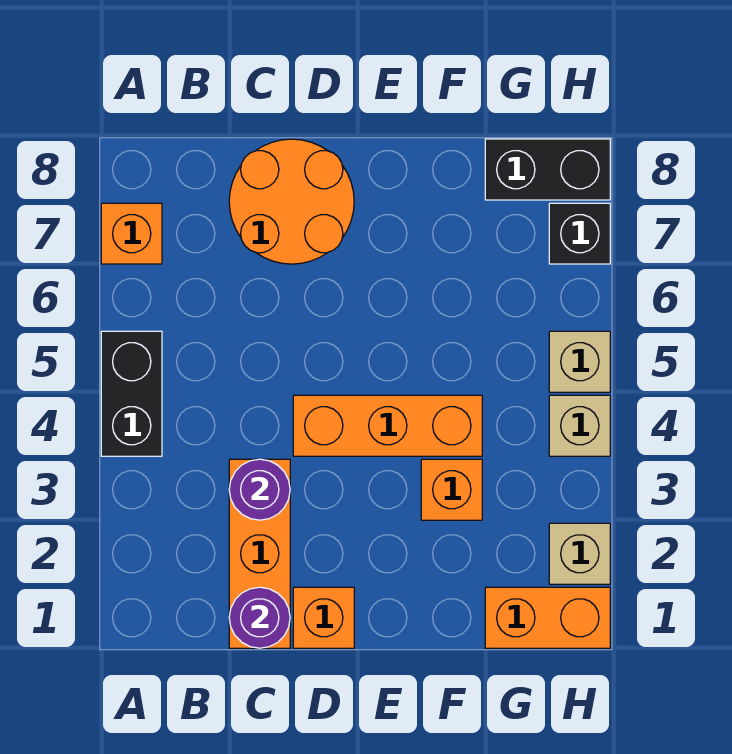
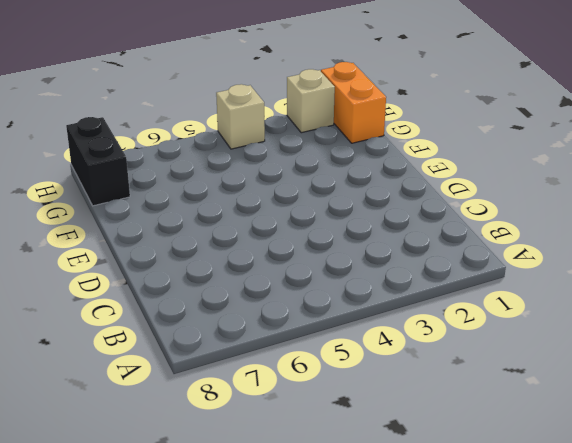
none -> black brick A4:A5 level 1
none -> orange brick A7 level 1
none -> orange brick C1:C3 level 1

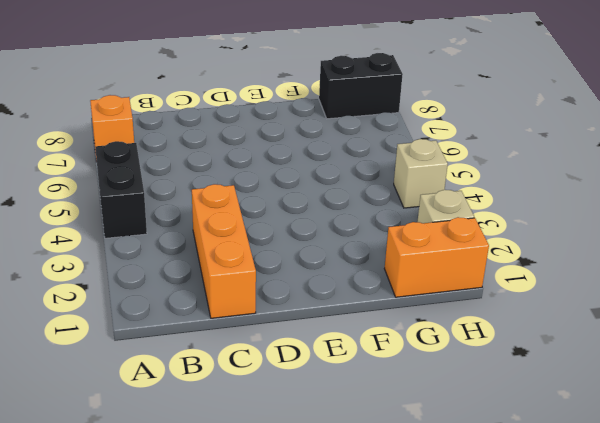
none -> orange round brick C7:D8 level 1
none -> orange brick D1 level 1
none -> orange brick D4:F4 level 1

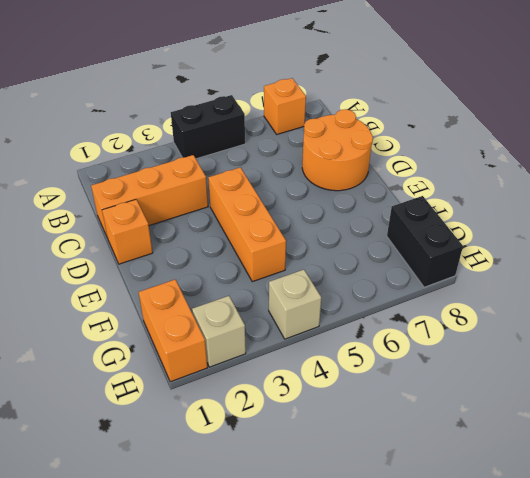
none -> orange brick F3 level 1
none -> tan brick H5 level 1
none -> black brick H7 level 1

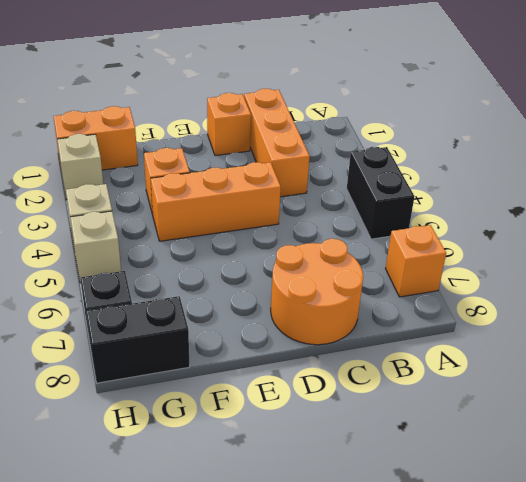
none -> purple round brick C1 level 2
none -> purple round brick C3 level 2

